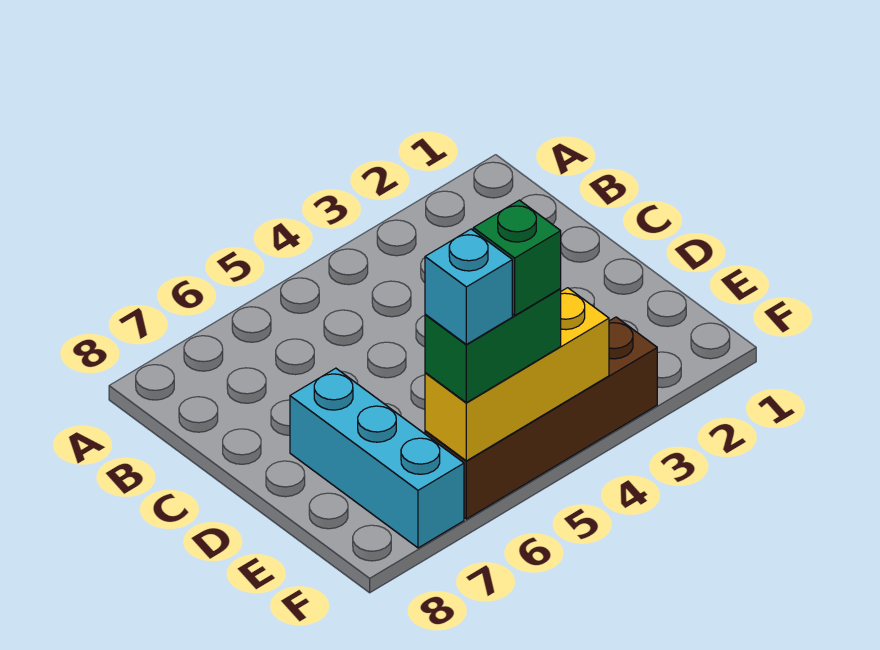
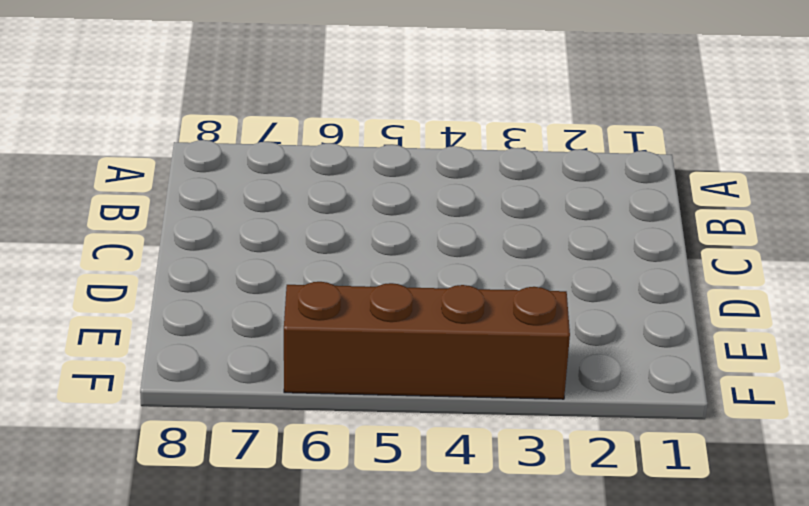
none -> cyan brick D7:F7 level 1
none -> yellow brick F4:F6 level 2

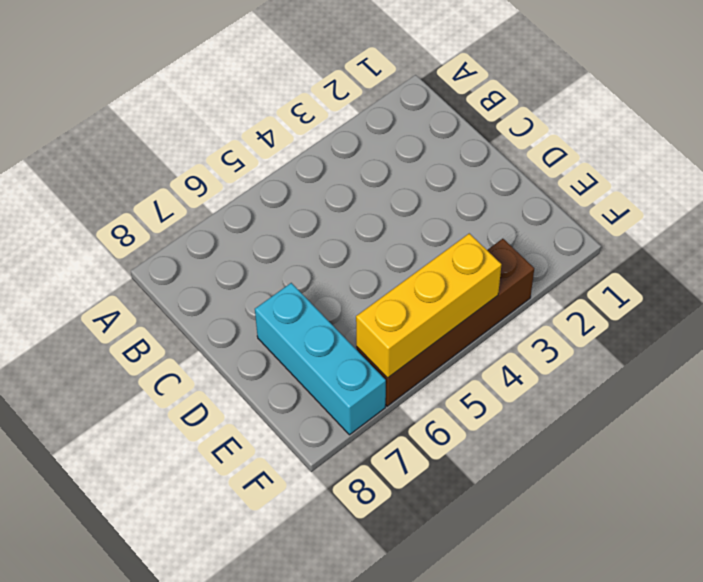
none -> green brick F5:F6 level 3
none -> green brick F5 level 4

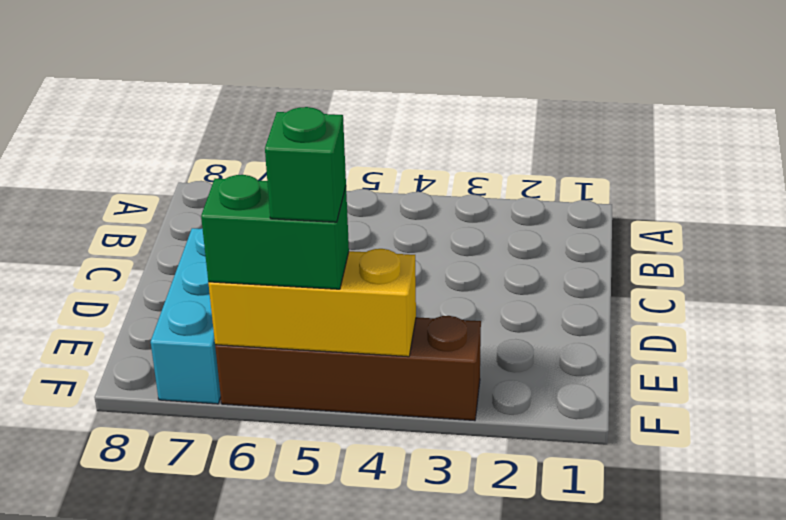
none -> cyan brick F6 level 4

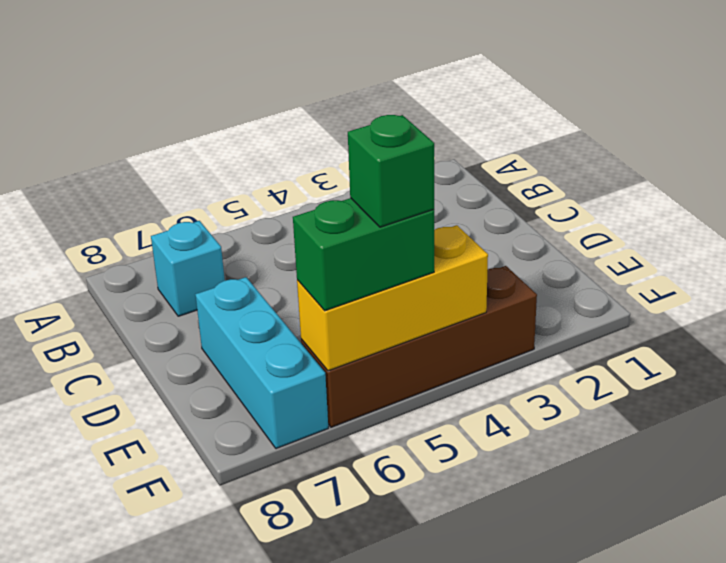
cyan brick B7 level 1 -> cyan brick F6 level 4

